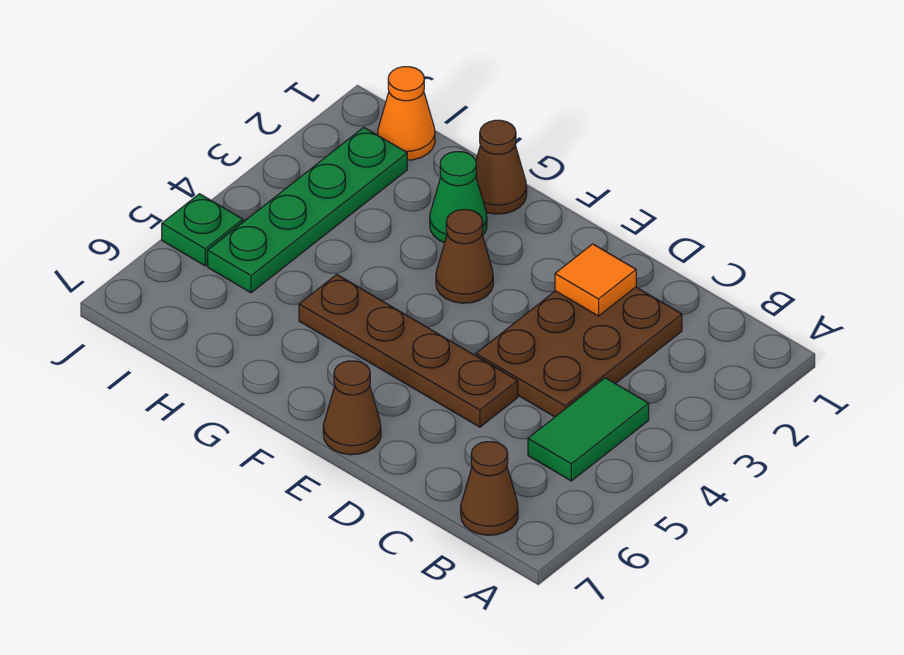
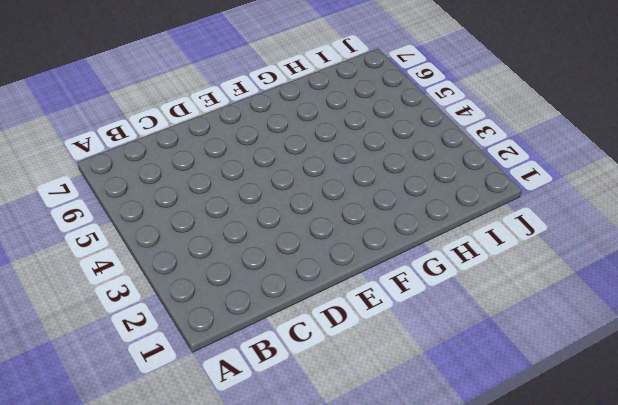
none -> green tile B4:B5 level 1
none -> brown cone B7 level 1
none -> brown plate C2:D4 level 1

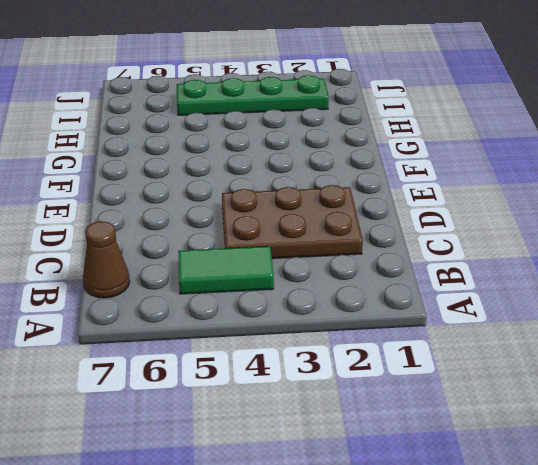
none -> brown plate D5:G5 level 1
none -> brown cone E7 level 1
none -> brown cone F3 level 1

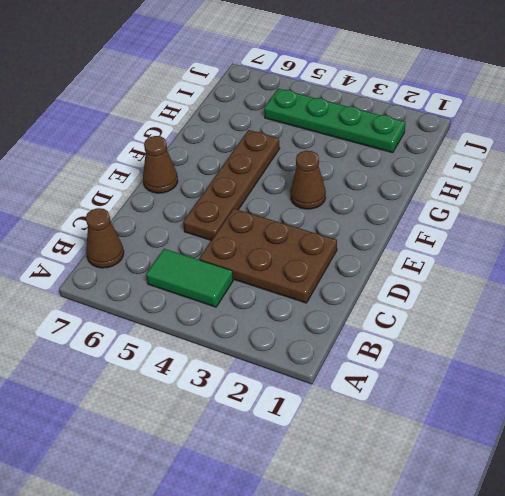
none -> brown cone G1 level 1
none -> green cone G2 level 1
none -> orange cone I1 level 1

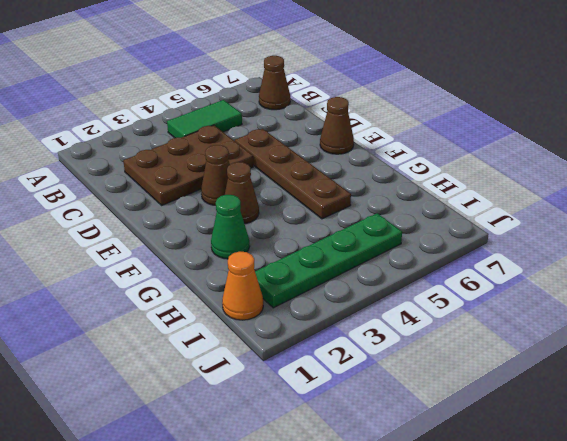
brown cone E3 level 1 -> brown cone G1 level 1
none -> green plate J5 level 1
none -> orange tile D2 level 2

